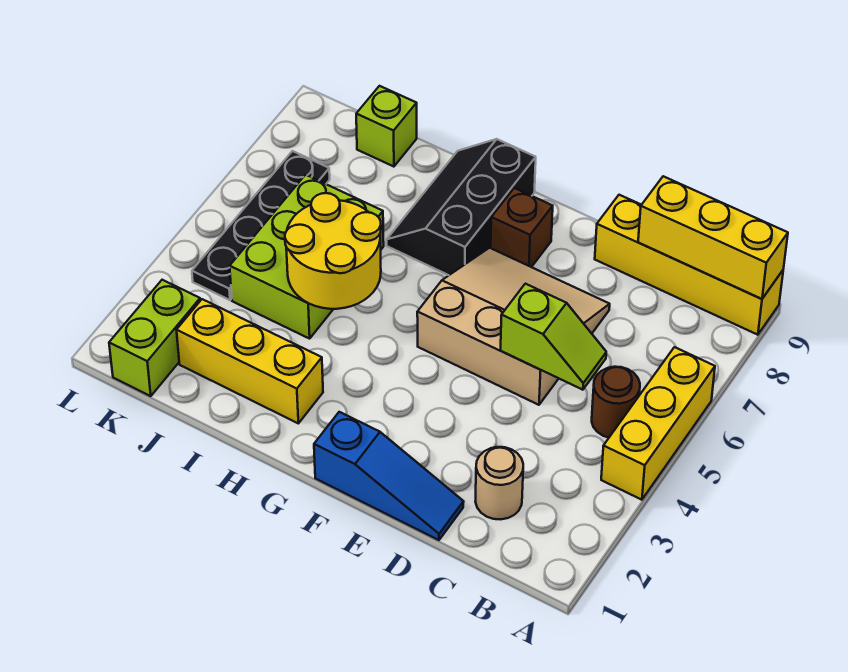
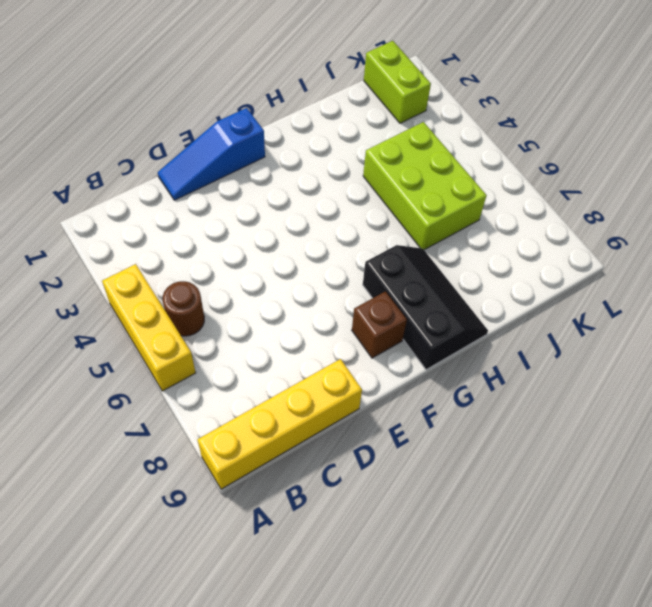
none -> tan round brick C2 level 1
none -> tan slope D5:F7 level 1 top 5
none -> yellow brick H2:J2 level 1

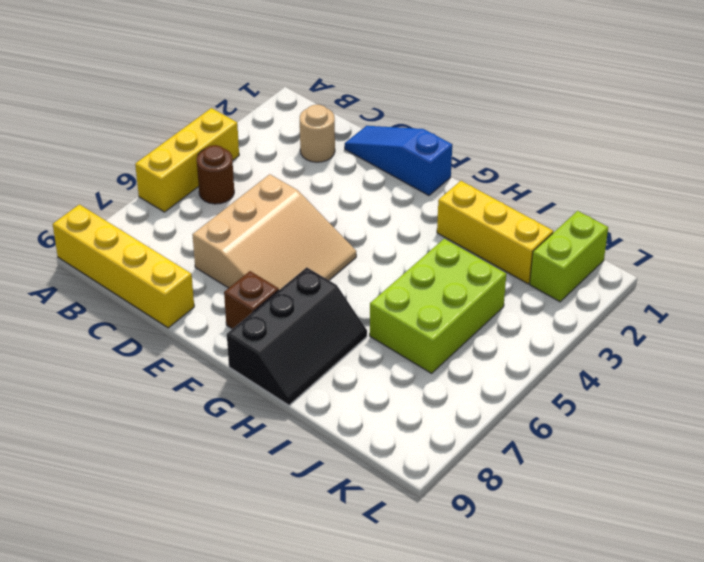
tan slope D5:F7 level 1 top D -> tan slope D5:F7 level 1 top 5
none -> lime brick J9 level 1
none -> black plate K4:K7 level 1
none -> yellow brick A9:C9 level 2

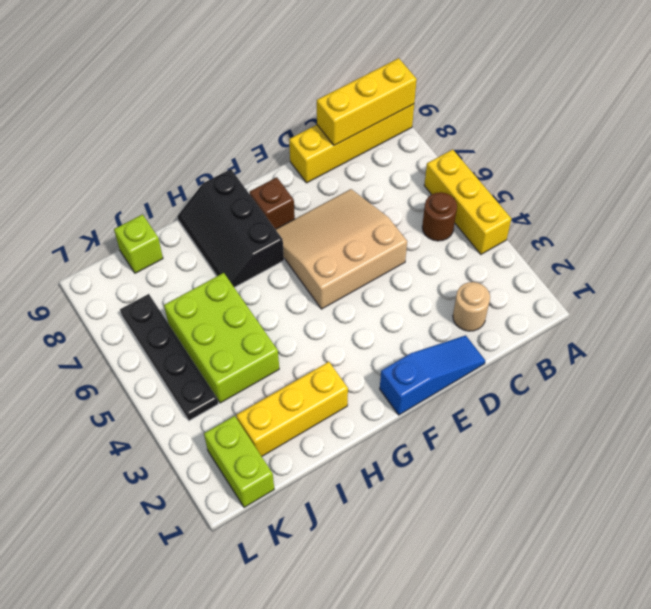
none -> lime slope C5:D5 level 2 top D
none -> yellow round brick H4:I5 level 2

